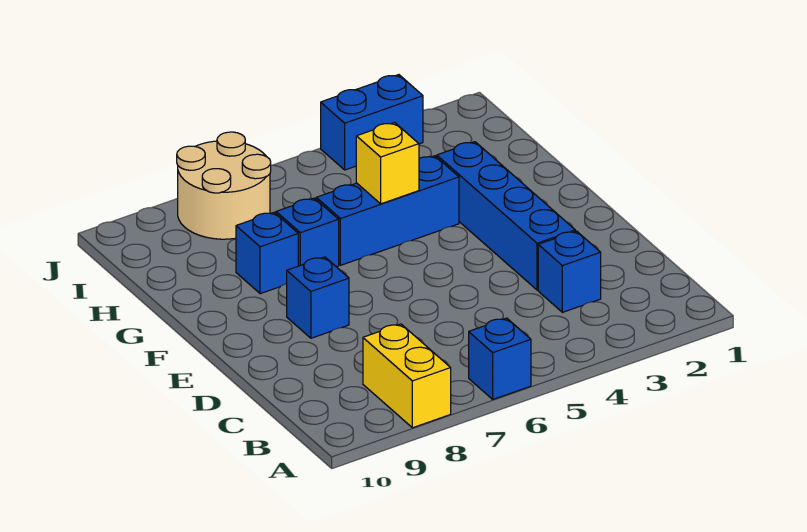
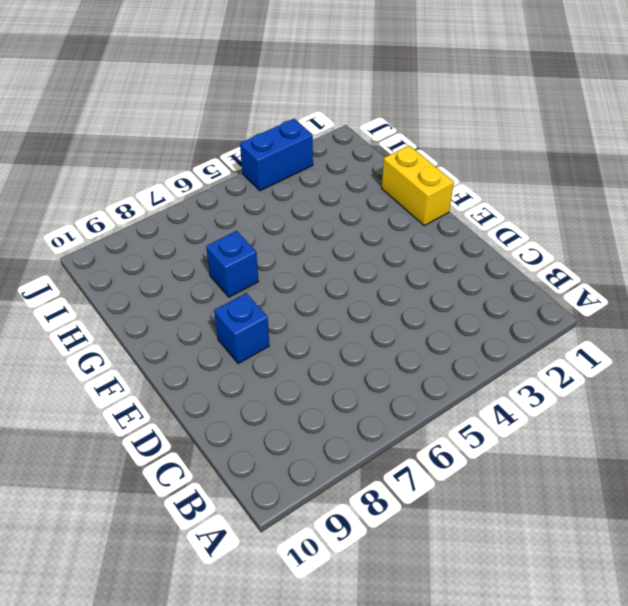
yellow brick F1:G1 level 1 -> yellow brick A8:B8 level 1
none -> blue brick A6 level 1
none -> blue brick C3 level 1

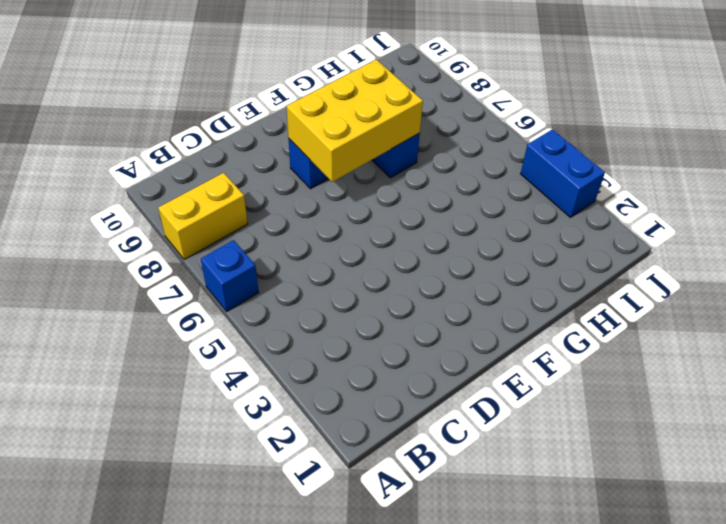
yellow brick E7:G8 level 2 -> none
none -> blue brick C3 level 1
none -> blue brick D3:G3 level 1

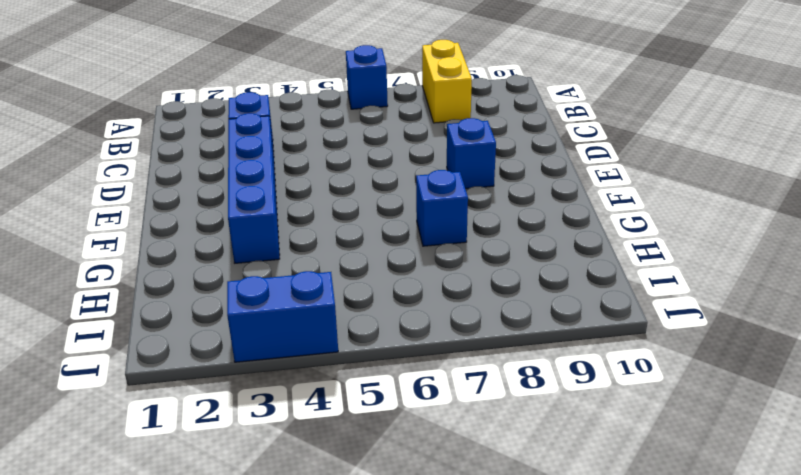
none -> blue brick G4:G6 level 1
none -> blue brick G8 level 1

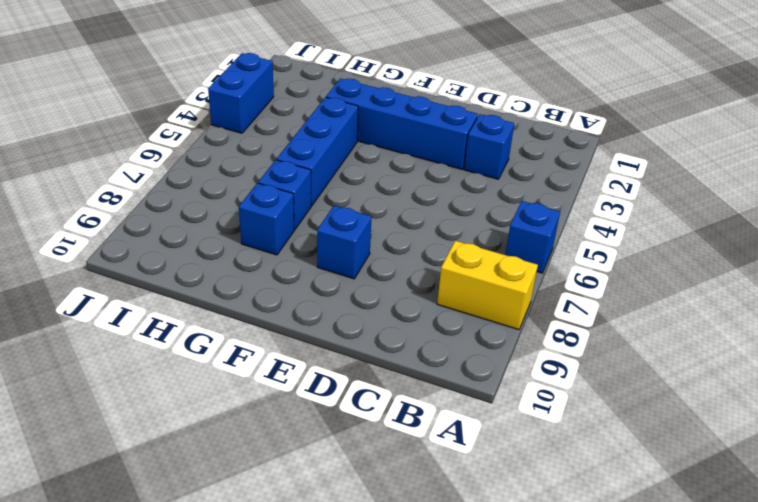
none -> tan round brick I7:J8 level 1
none -> yellow brick G5 level 2

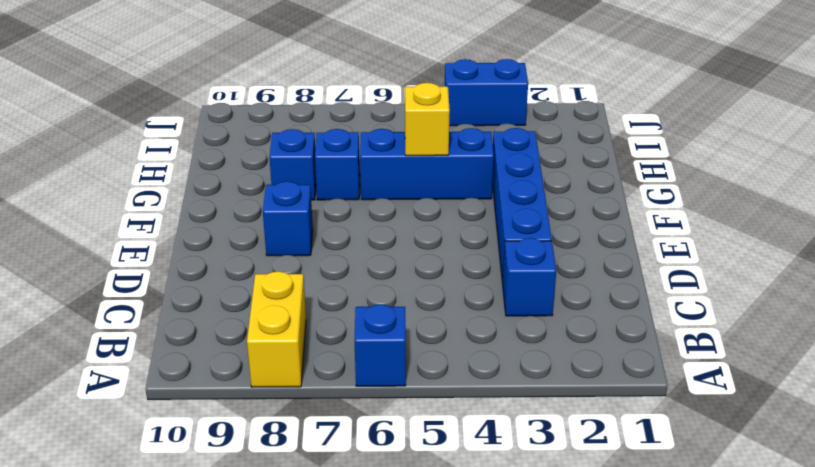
none -> tan round brick I7:J8 level 1

